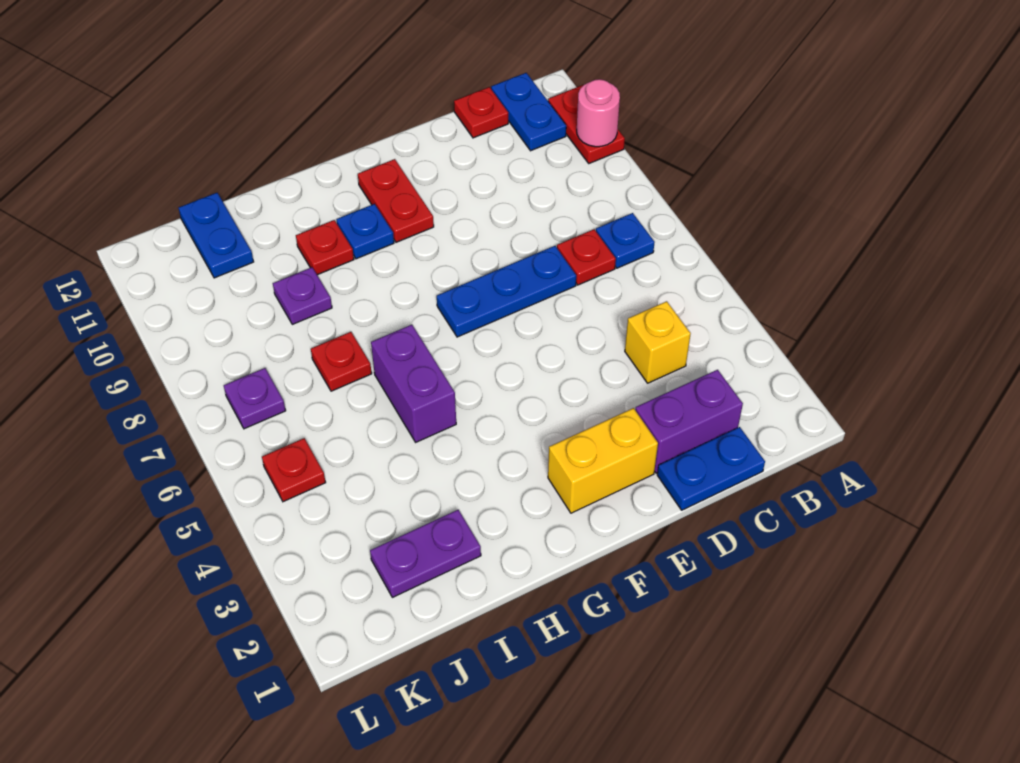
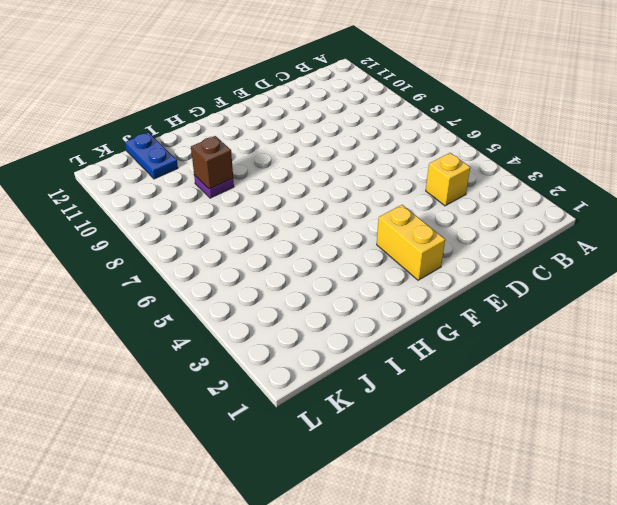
yellow brick F2:F3 level 1 -> yellow brick E2:F2 level 1
brown brick I9 level 2 -> none
none -> red plate A10:A11 level 1
none -> blue plate B7 level 1
none -> blue plate B11:B12 level 1

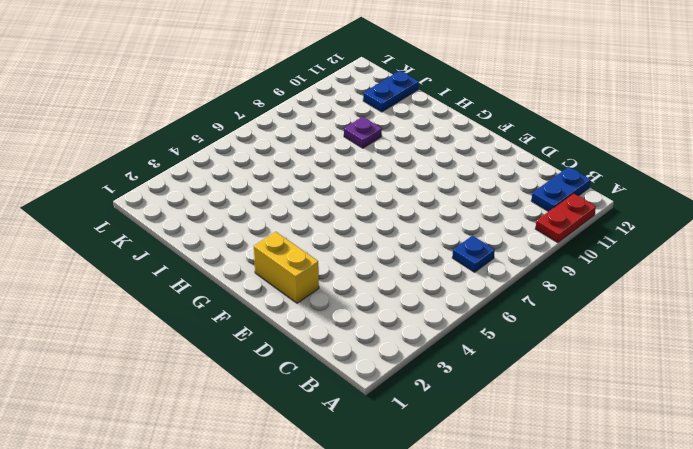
none -> blue plate C1:D1 level 1
none -> purple brick C2:D2 level 1
none -> yellow brick C4 level 1

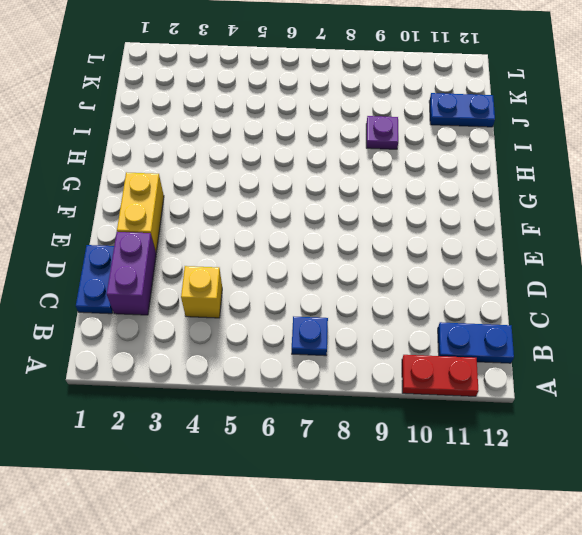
none -> red plate C7 level 1
none -> red plate C12 level 1
none -> blue plate D7:F7 level 1

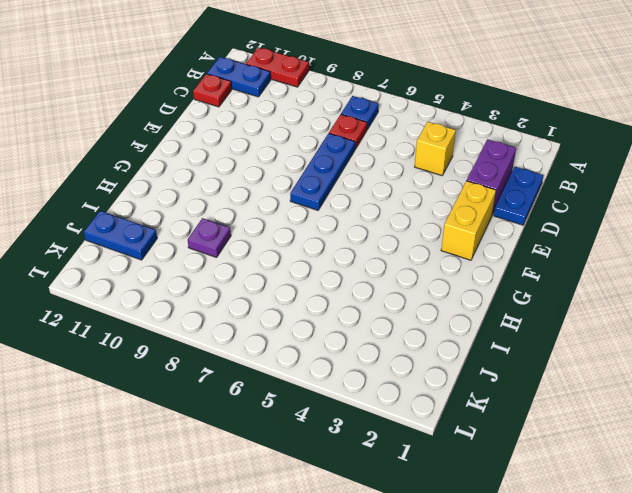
none -> red plate F10:F11 level 1
none -> blue plate G10 level 1
none -> purple brick H5:H6 level 1

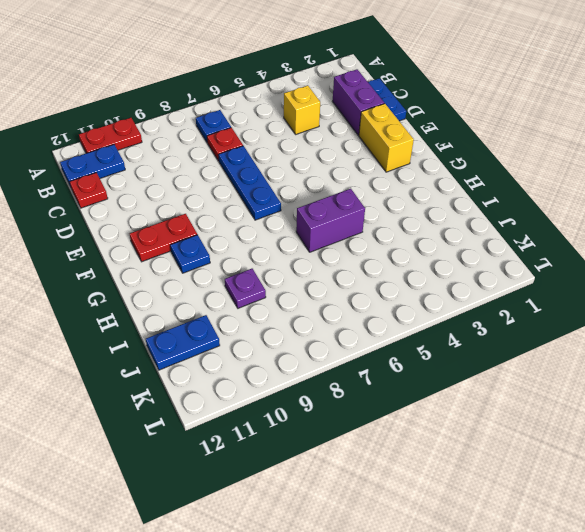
none -> red plate H10 level 1
none -> purple plate I2:J2 level 1
none -> red plate I7 level 1

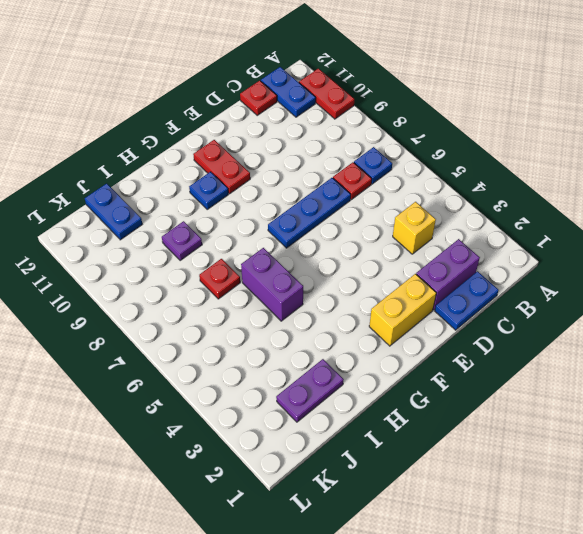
none -> red plate H10 level 1
none -> red plate K5 level 1
none -> purple plate K7 level 1

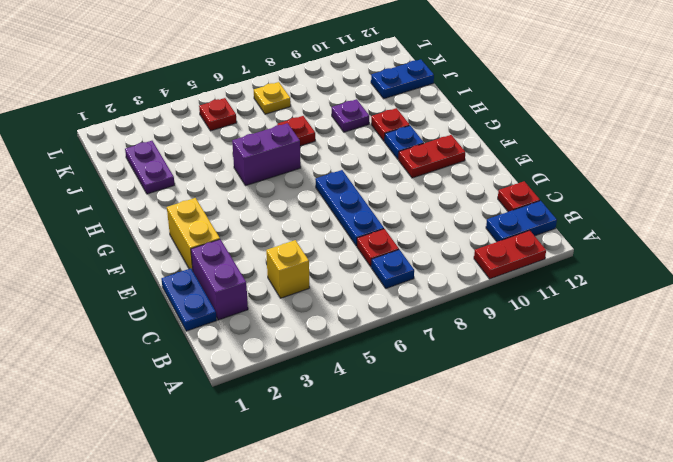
yellow plate K7 level 1 -> purple plate K7 level 1
none -> pink round brick A10 level 2

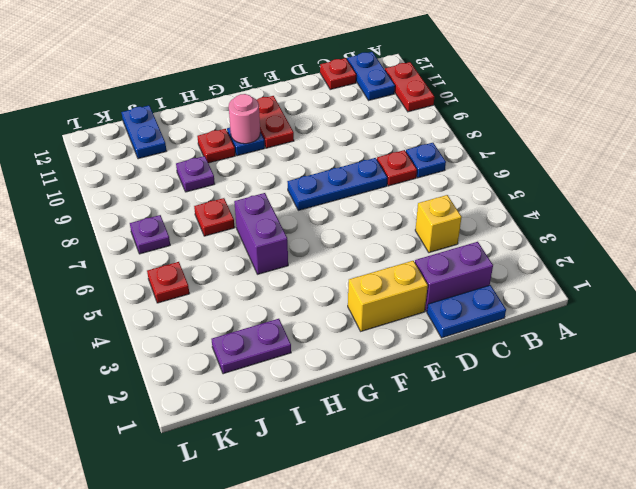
pink round brick G10 level 2 -> pink round brick A10 level 2

